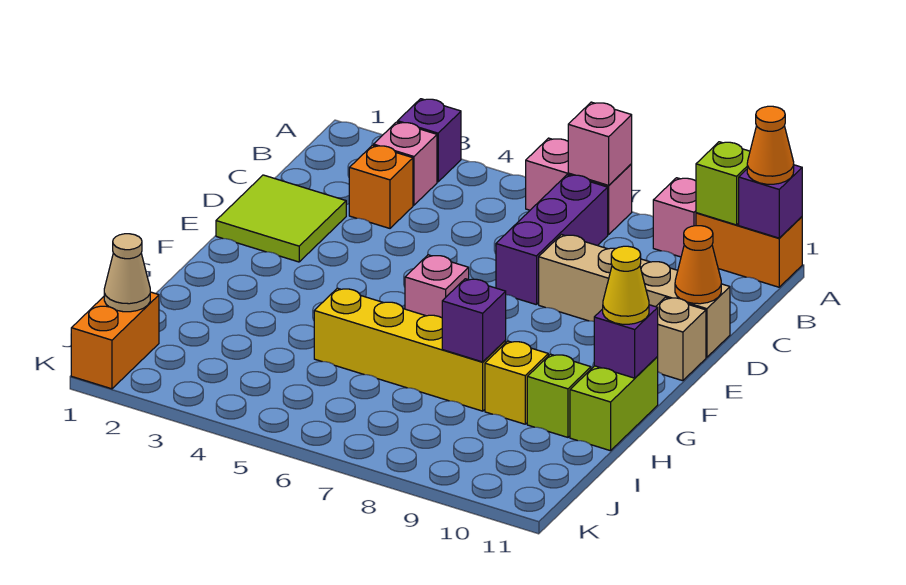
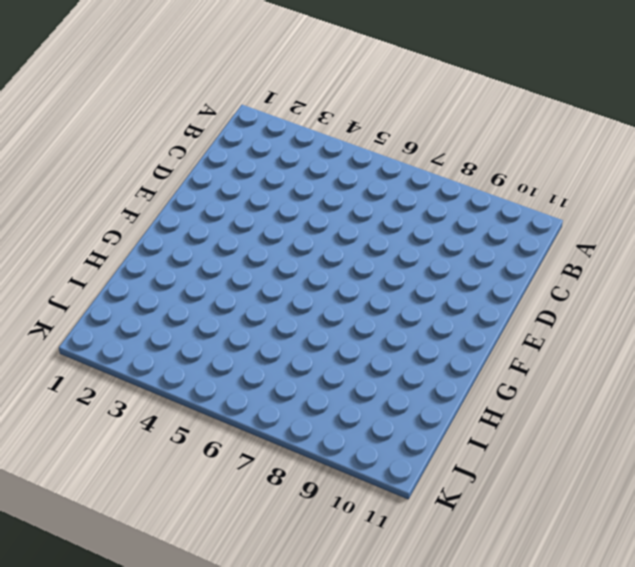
none -> purple brick A3 level 1
none -> pink brick A6:A7 level 1
none -> pink brick A9 level 1

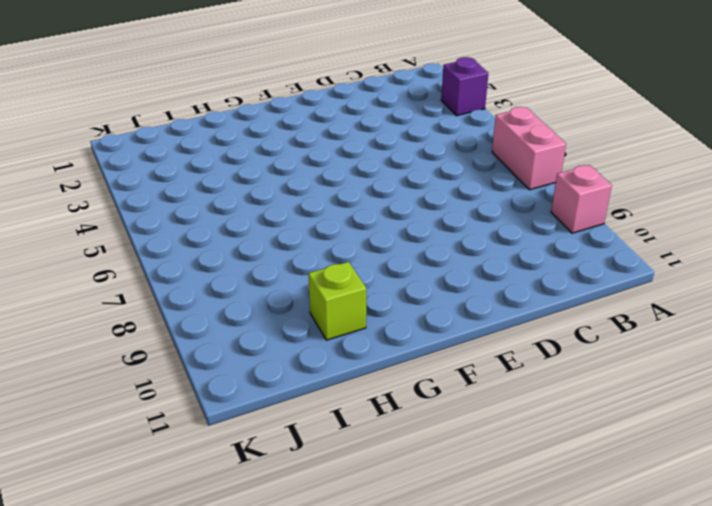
none -> orange brick A10:A11 level 1
none -> pink brick B3 level 1
none -> purple brick B7:D7 level 1

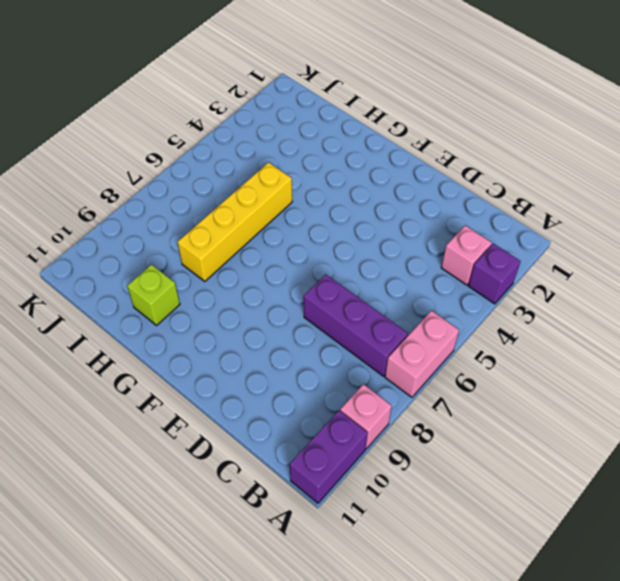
purple brick A10:A11 level 1 -> orange brick A10:A11 level 1
none -> orange brick C3 level 1
none -> lime tile D1:E2 level 1
none -> tan brick D8:D11 level 1

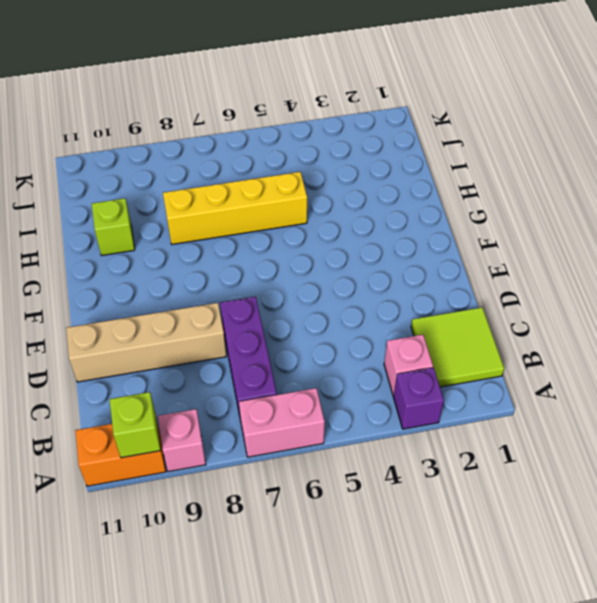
lime tile B1:C2 level 1 -> lime tile D1:E2 level 1
none -> orange brick C3 level 1
none -> tan brick E11 level 1
none -> pink brick F6 level 1

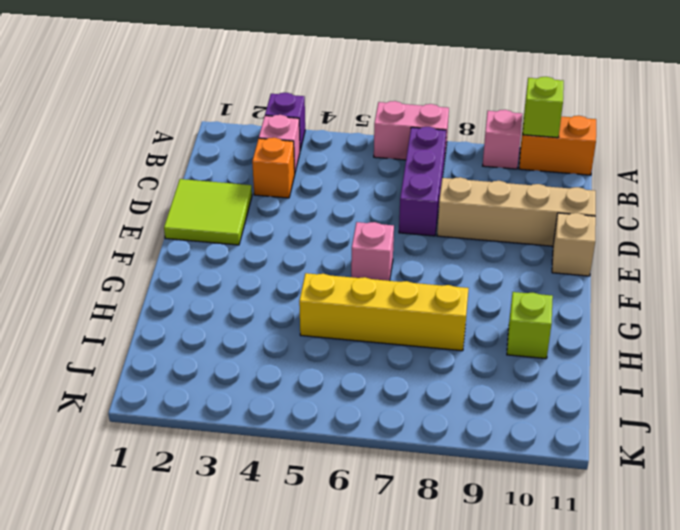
none -> lime brick G11:H11 level 1
none -> yellow brick H9 level 1
none -> orange brick J1:K1 level 1

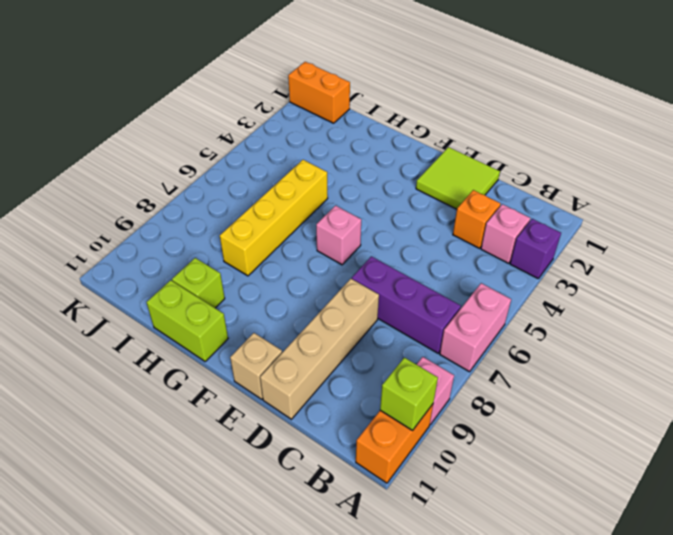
none -> yellow brick H9 level 1
none -> pink brick A7 level 2
none -> purple brick A11 level 2

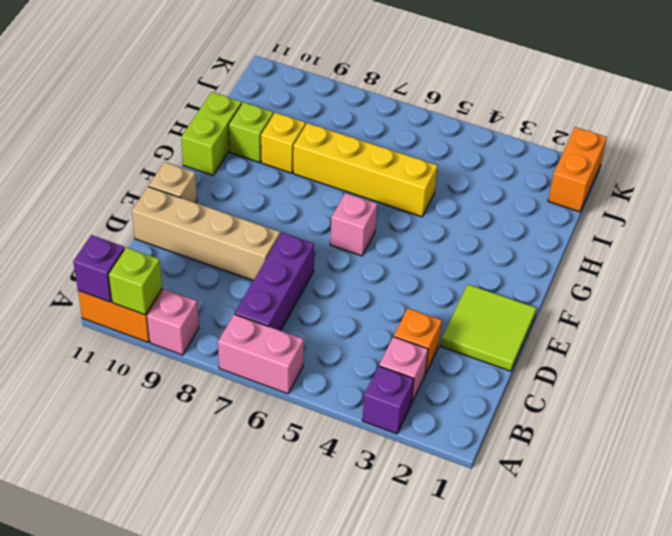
none -> pink brick A7 level 2
none -> orange cone D11 level 2
none -> purple brick G11 level 2

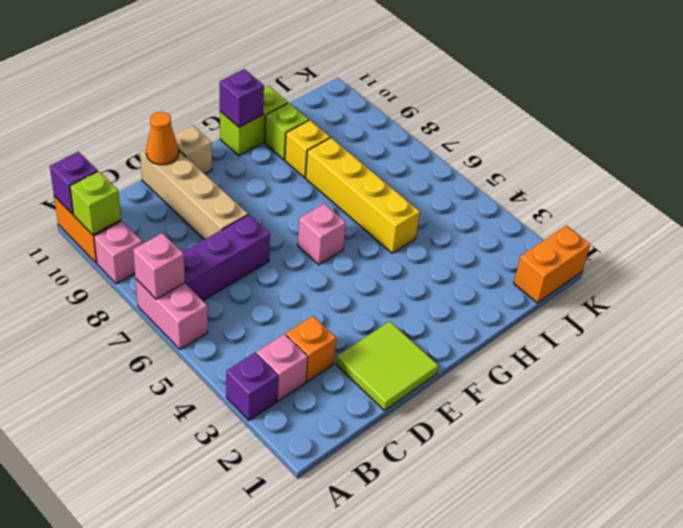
none -> purple brick H8 level 2
none -> tan cone J1 level 2
none -> orange cone A11 level 3

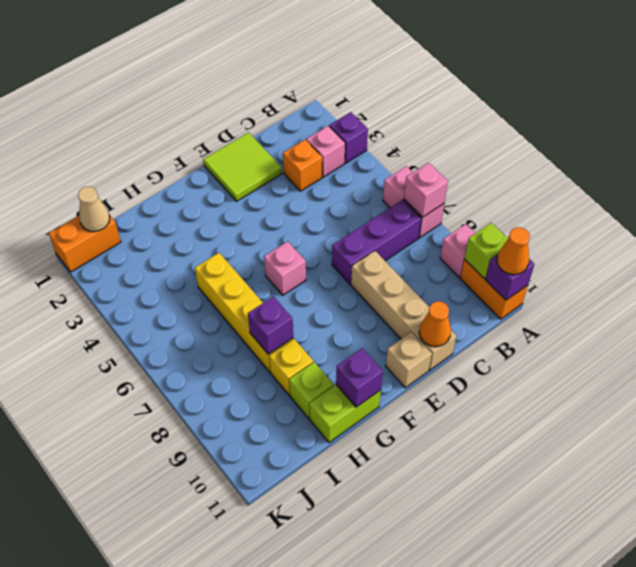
none -> yellow cone G11 level 3

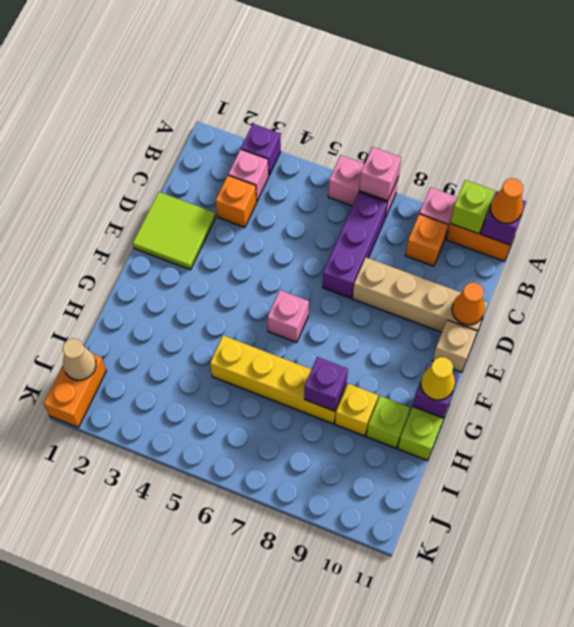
orange brick B9 level 1 -> none

